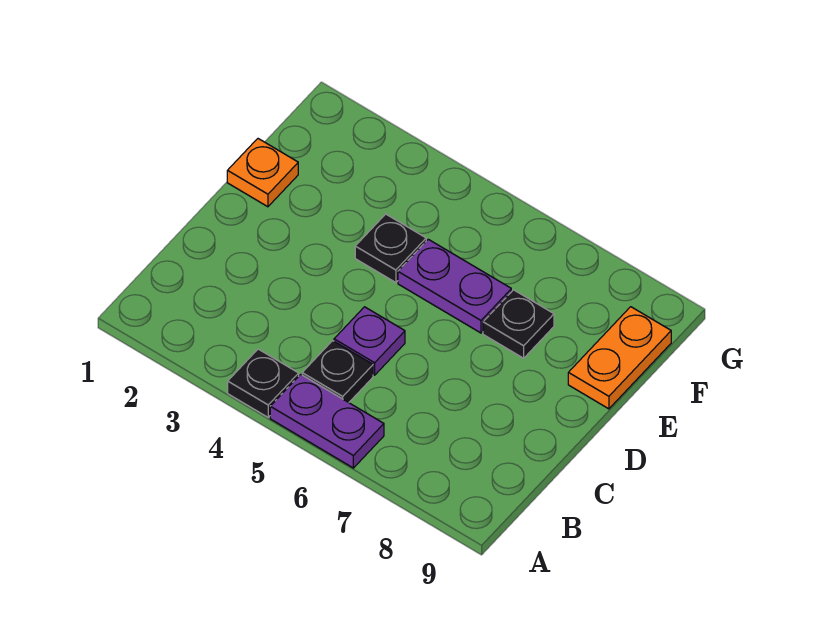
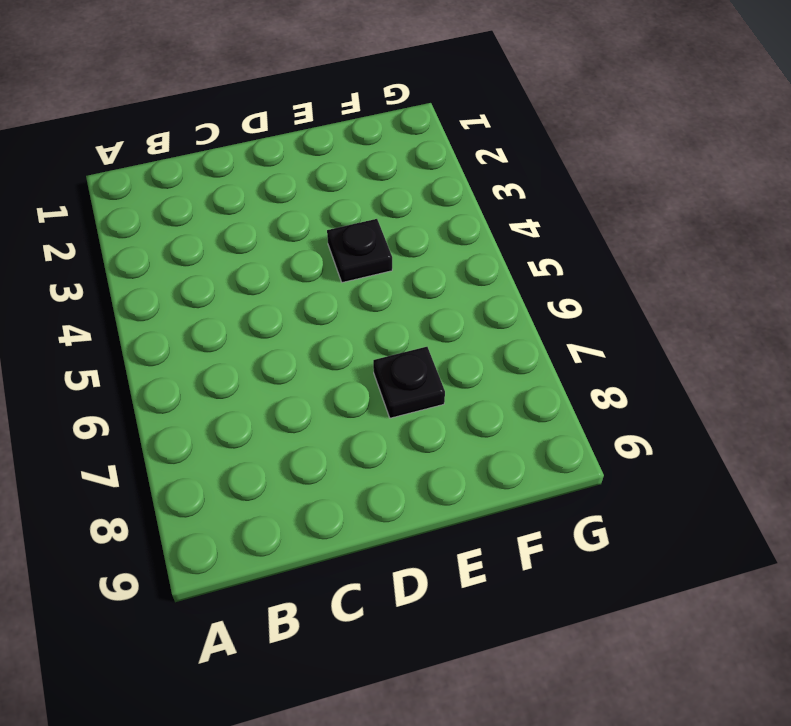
none -> black plate A4 level 1
none -> purple plate A5:A6 level 1

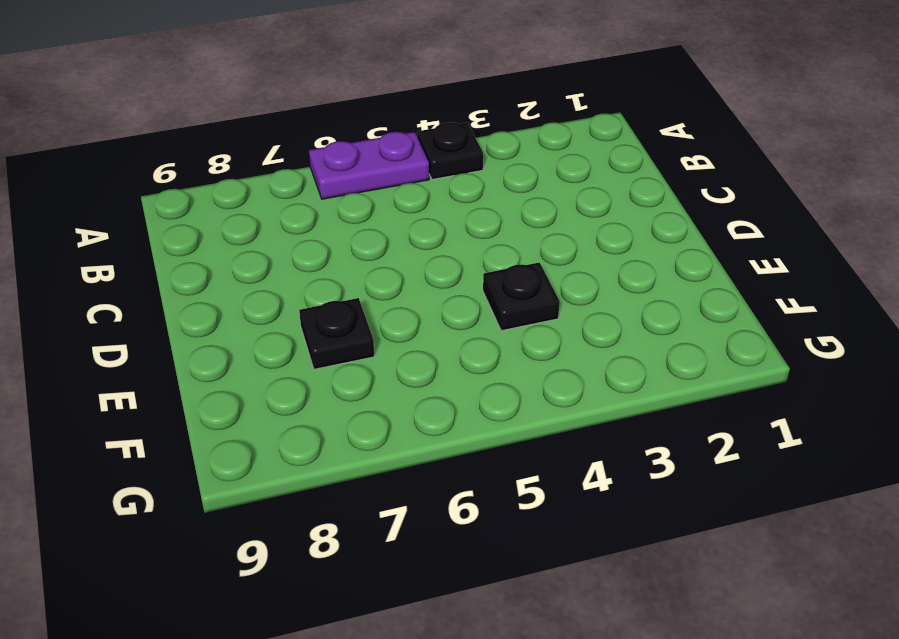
none -> black plate B5 level 1
none -> purple plate C5 level 1

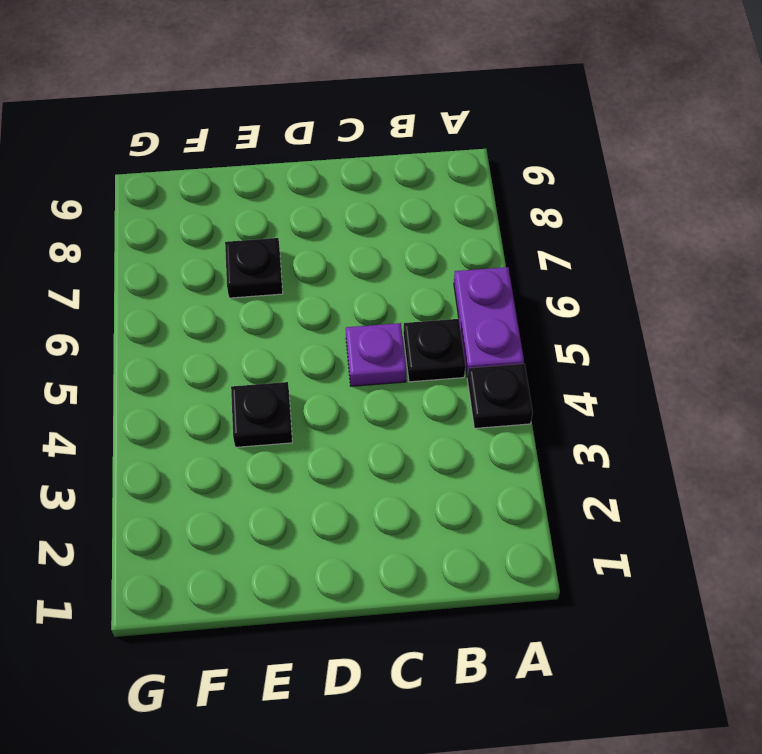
none -> orange plate E1 level 1
none -> purple plate E5:E6 level 1

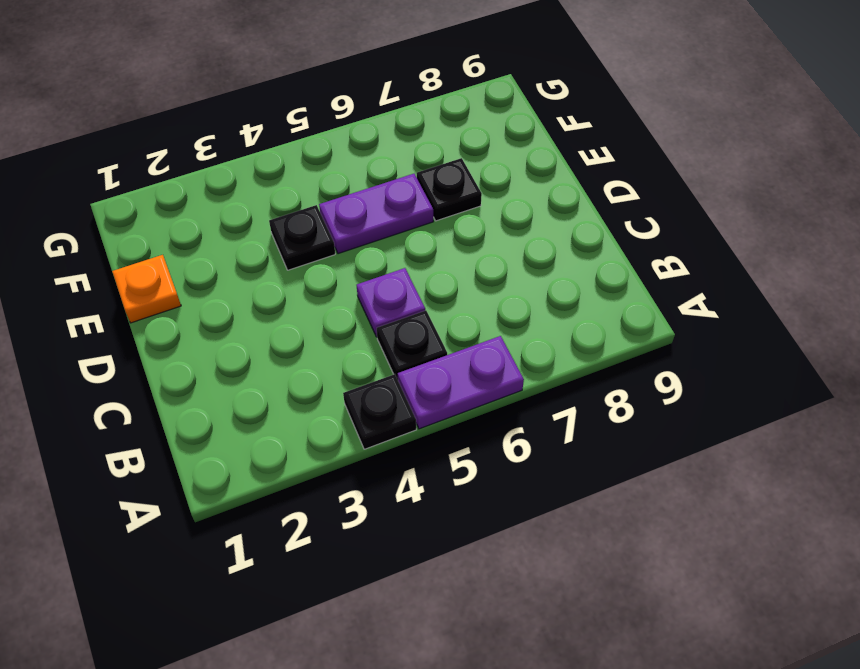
none -> orange plate E9:F9 level 1

